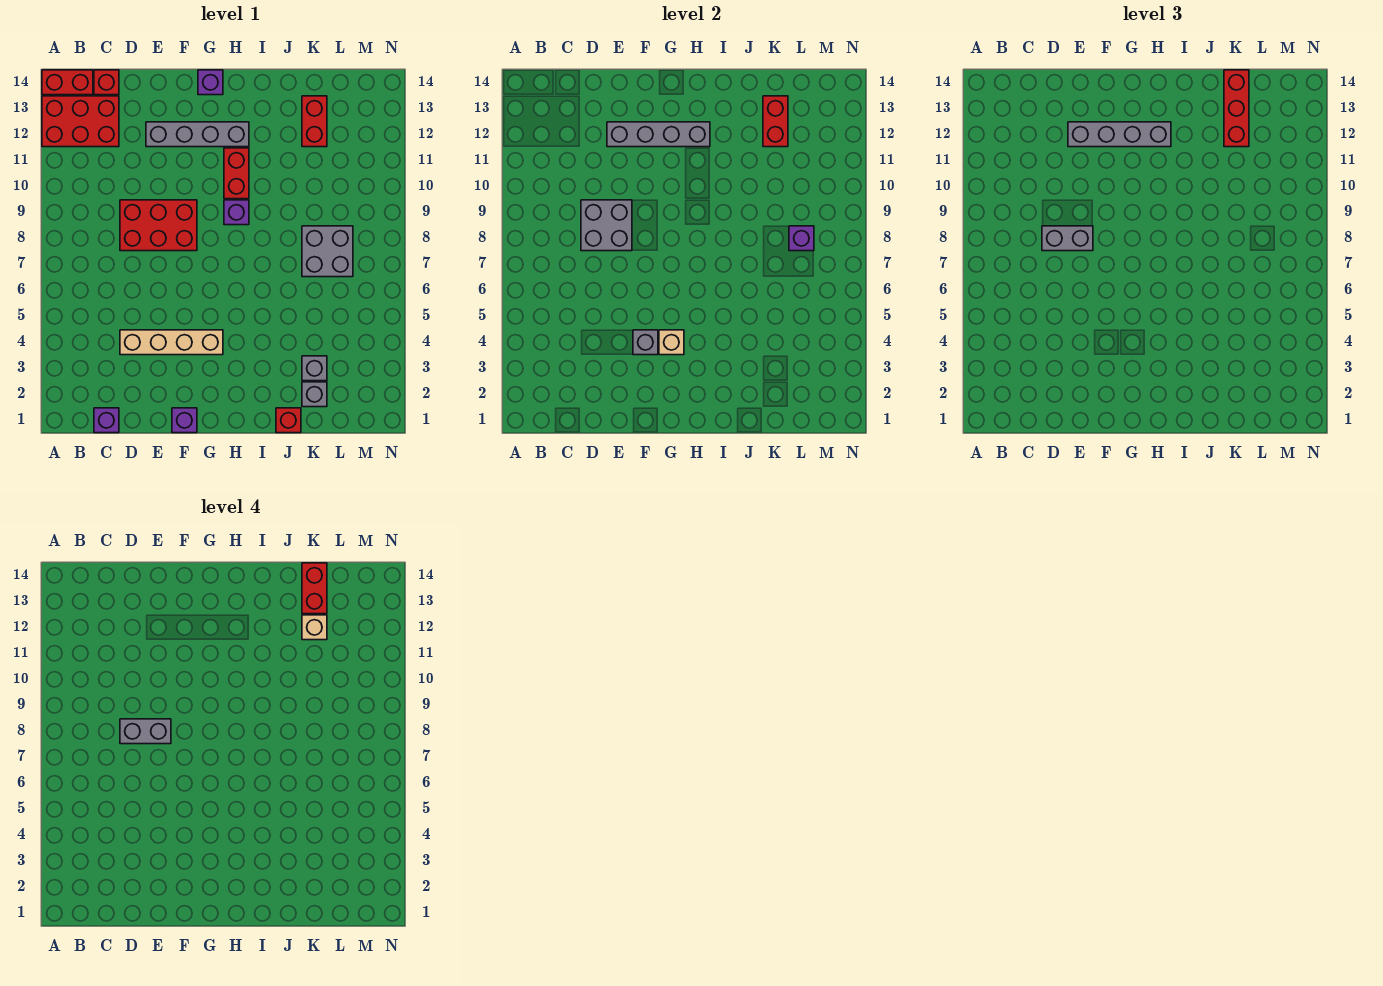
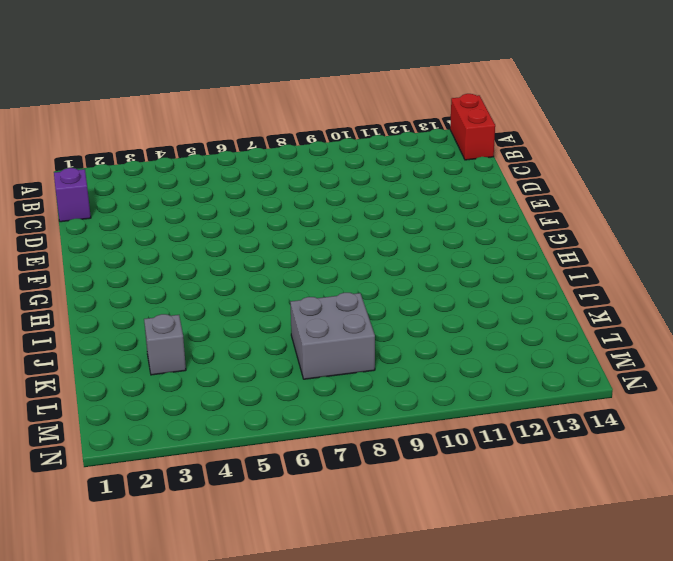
none -> red brick A12:C13 level 1
none -> red brick C14 level 1
none -> tan brick D4:G4 level 1

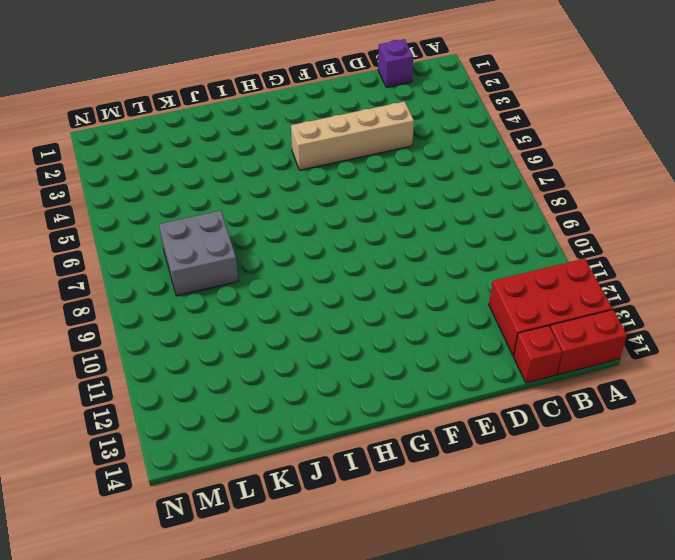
none -> red brick D8:F9 level 1
none -> grey brick E12:H12 level 1
none -> purple brick F1 level 1

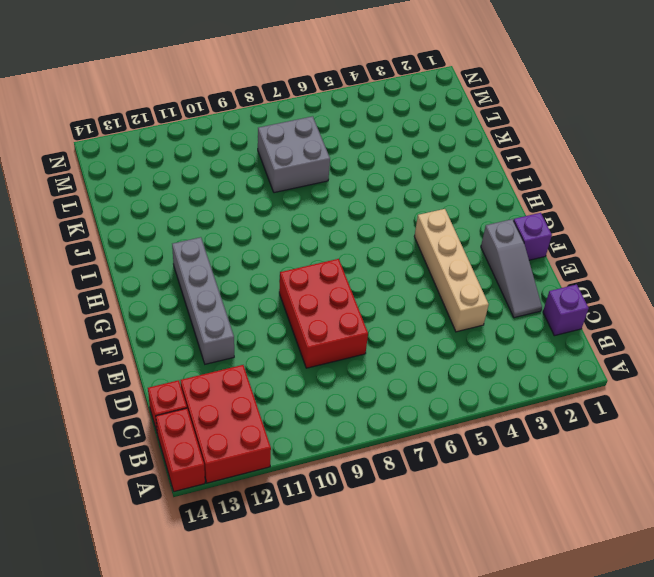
grey slope D2:F2 level 1 top F -> none
none -> purple brick G14 level 1
none -> purple brick H9 level 1
none -> red brick H10:H11 level 1

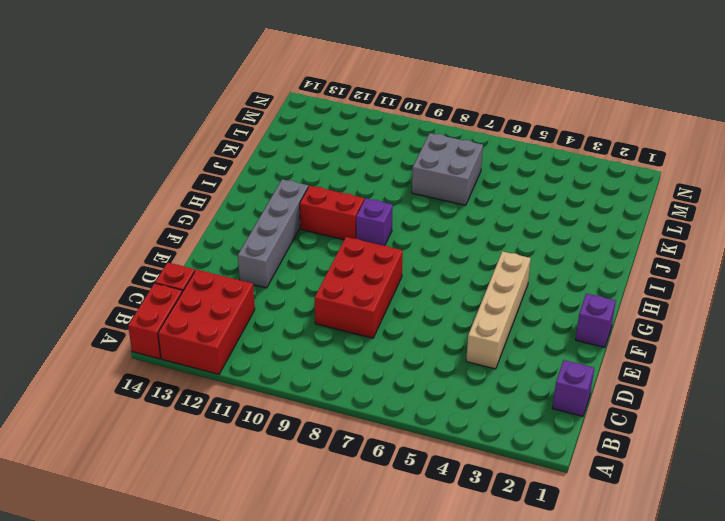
none -> purple brick G14 level 1
none -> red brick J1 level 1
none -> grey brick K2 level 1

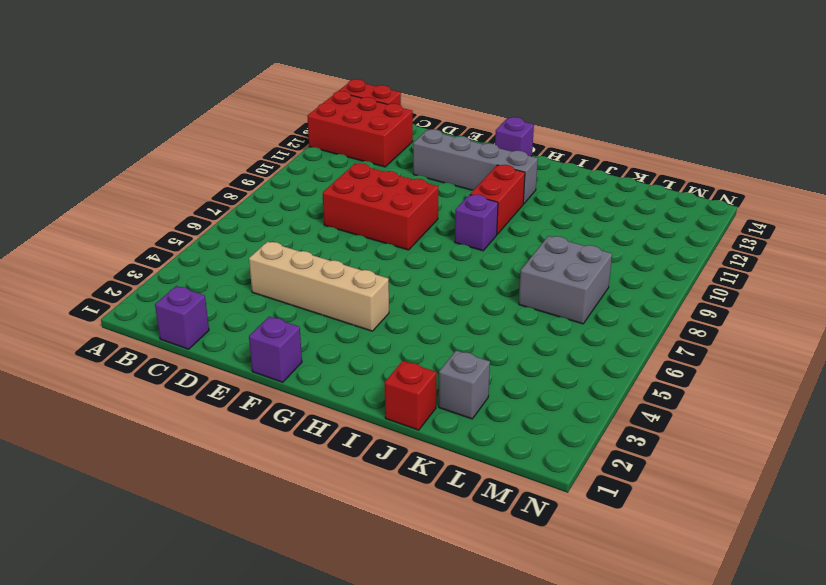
none -> red brick C14 level 1
none -> grey brick K3 level 1
none -> red brick K12:K13 level 1

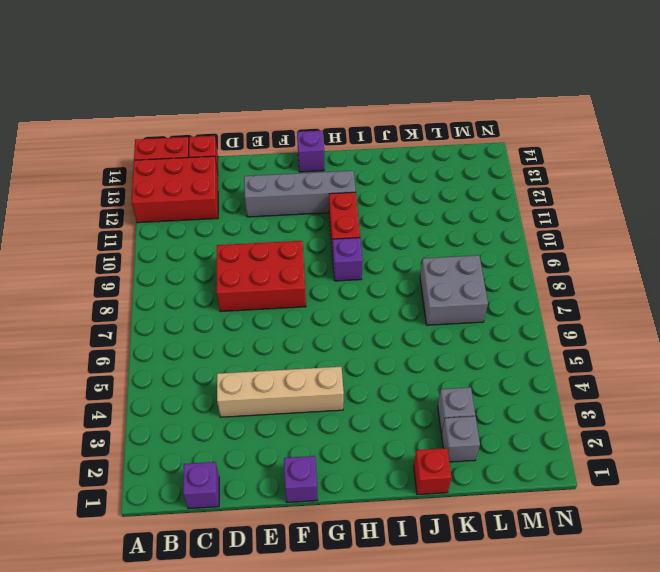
none -> red brick K12:K13 level 1
none -> grey brick D8:E9 level 2
none -> grey brick E12:H12 level 2

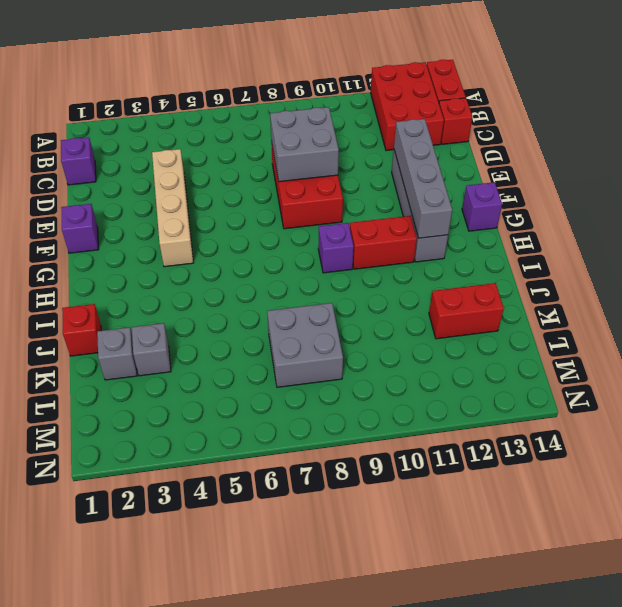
none -> grey brick F4 level 2
none -> tan brick G4 level 2
none -> red brick K12:K13 level 2

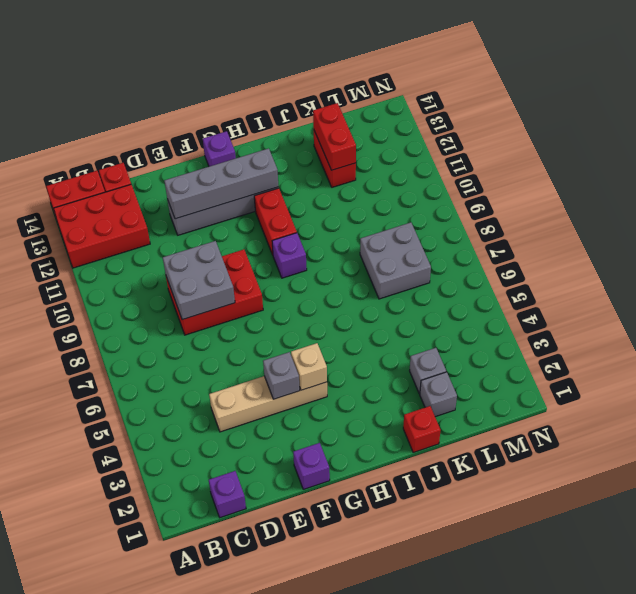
none -> purple brick L8 level 2
none -> grey brick D8:E8 level 3
none -> grey brick E12:H12 level 3

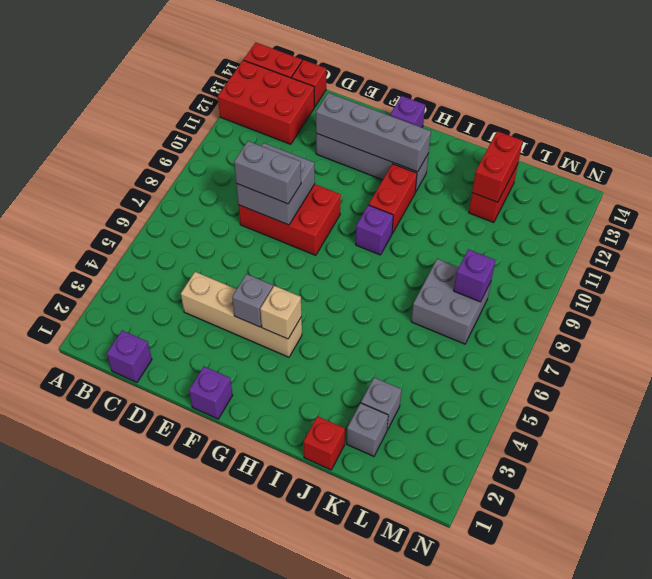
none -> grey brick E12:H12 level 3
none -> red brick K12:K14 level 3
none -> grey brick D8:E8 level 4

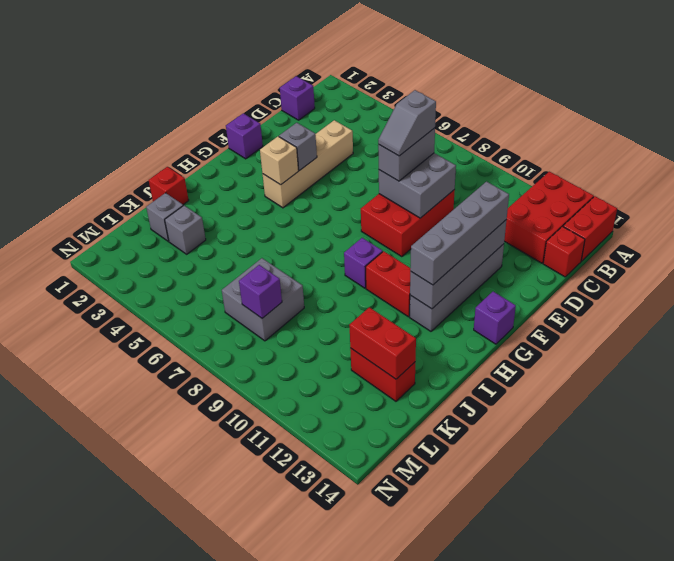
grey slope D8:E8 level 4 top D -> grey brick D8:E8 level 4
none -> red brick K12:K14 level 3
none -> tan brick K12 level 4
none -> red brick K13:K14 level 4

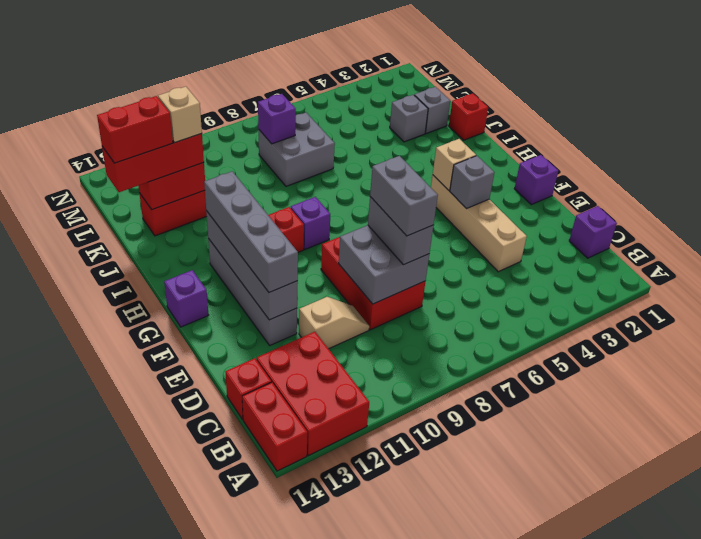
tan slope D10:D11 level 1 top 11 -> none

